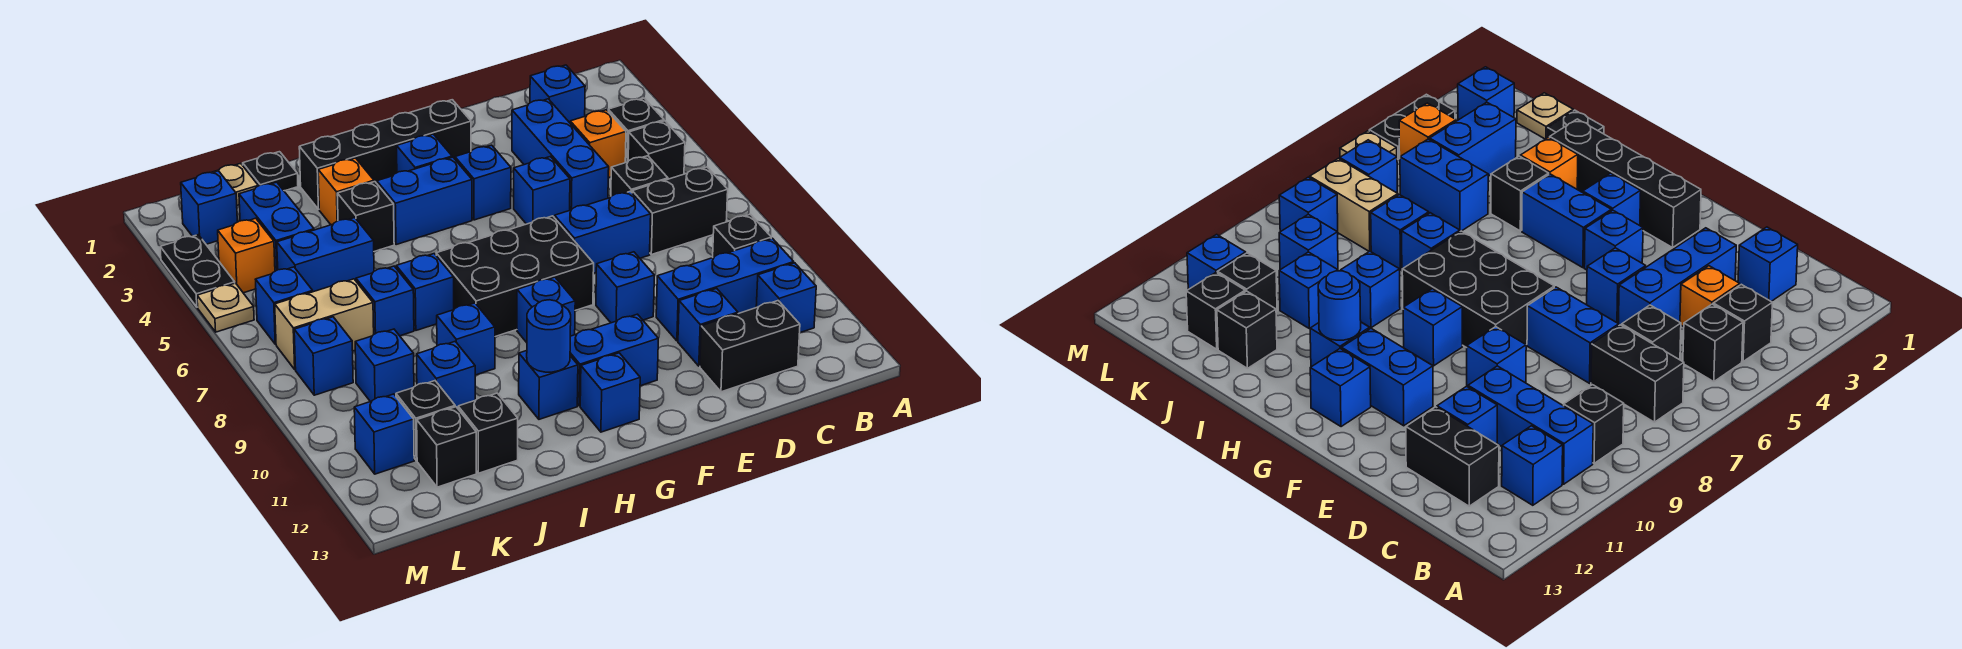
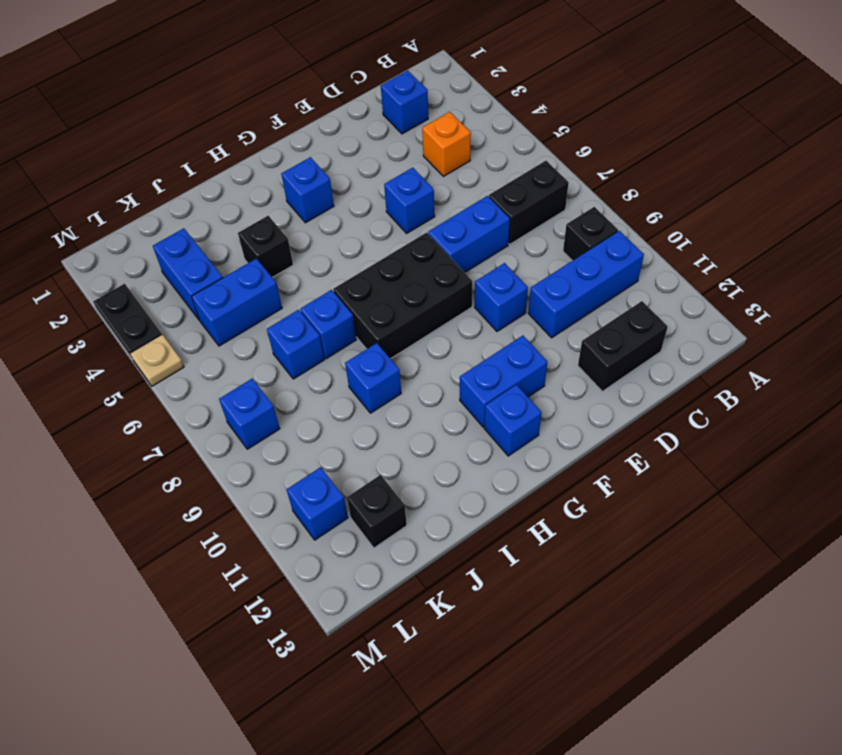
none -> black brick B4 level 1
none -> black brick B5 level 1
none -> blue brick B11 level 1
none -> black brick C6 level 1

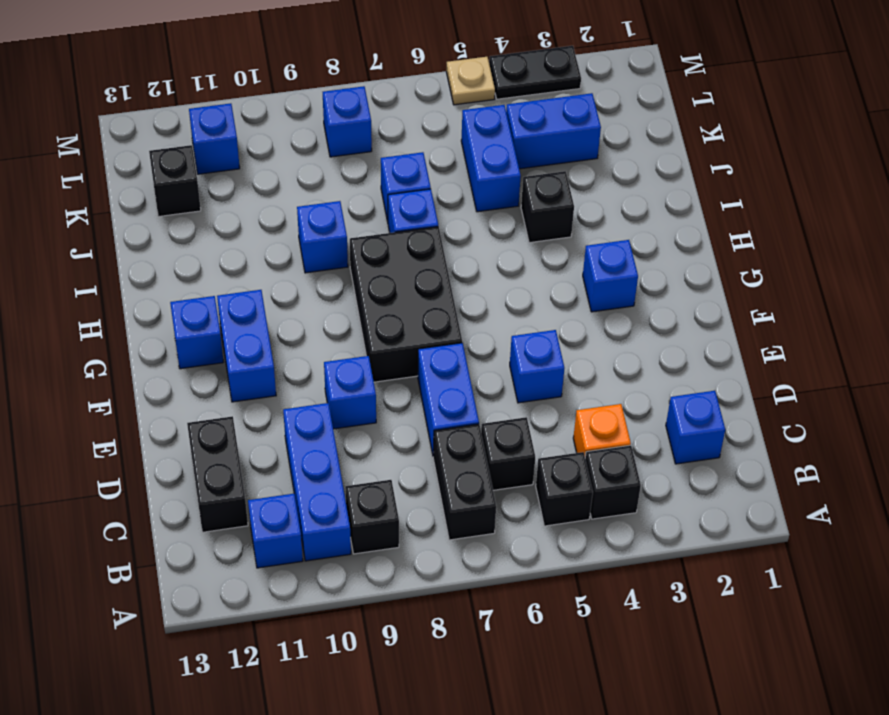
none -> blue brick D3:D5 level 1
none -> blue brick D11 level 1
none -> black brick F2:I2 level 1
none -> blue brick F4 level 1

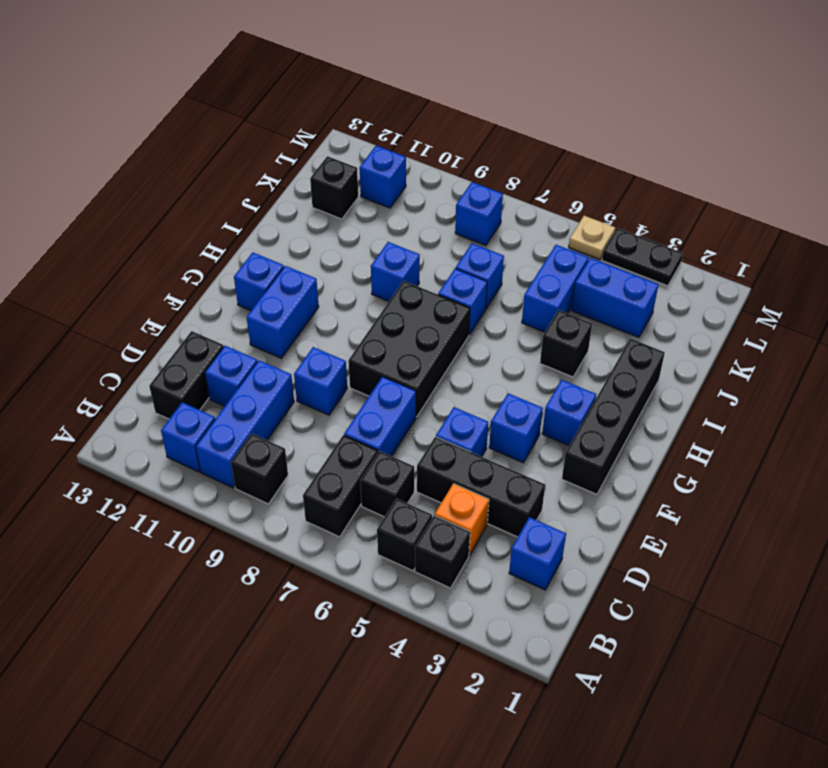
black brick D3:D5 level 1 -> blue brick D3:D5 level 1
none -> blue brick G4:H4 level 1
none -> blue brick G9 level 1
none -> blue brick H11 level 1
none -> orange brick I3 level 1

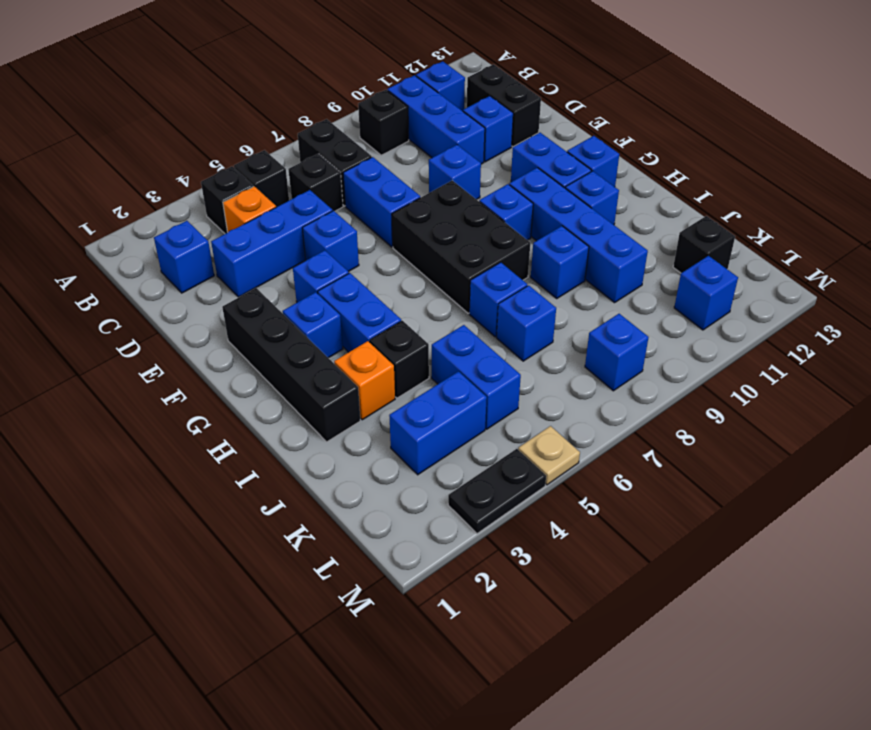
blue brick G10:J10 level 1 -> blue brick J10 level 1
none -> black plate J1 level 1
none -> black brick J12 level 1
none -> tan plate K1 level 1
none -> tan brick K7:L7 level 1

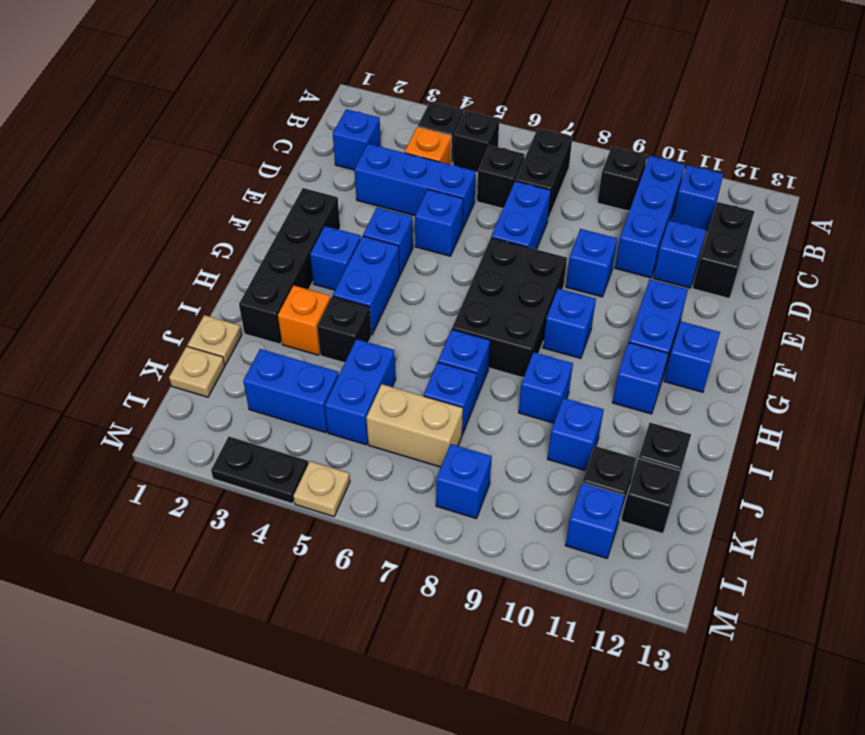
tan plate J1 level 1 -> black plate J1 level 1
tan brick K6:K7 level 1 -> tan brick K7:L7 level 1
none -> blue brick K9 level 1
none -> blue brick L2 level 1
none -> orange brick L4 level 1
none -> blue brick L6 level 1

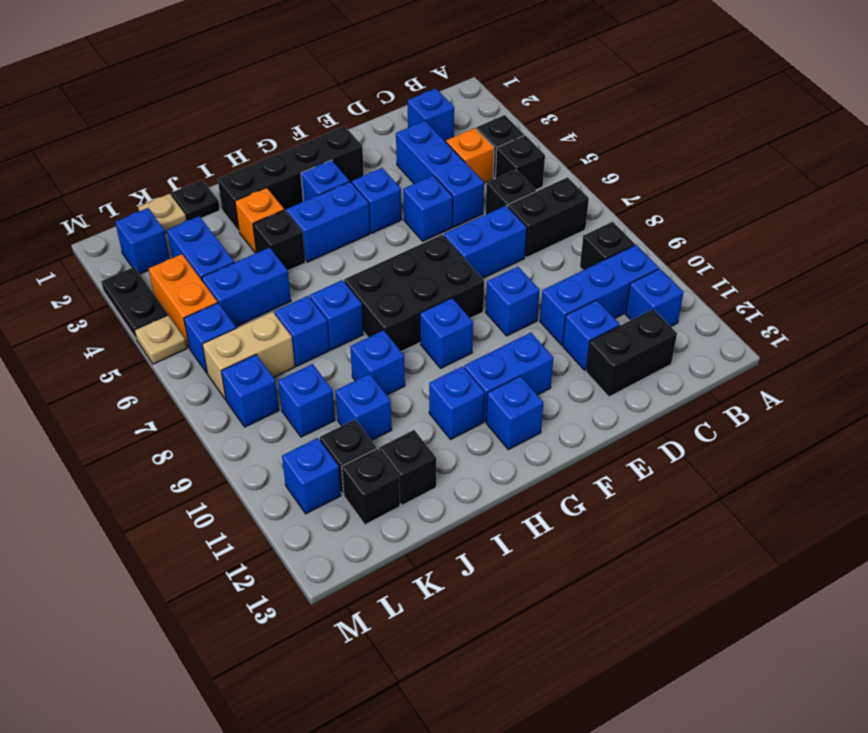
orange brick L4:L5 level 1 -> orange brick L4 level 1
none -> blue round brick H11 level 2

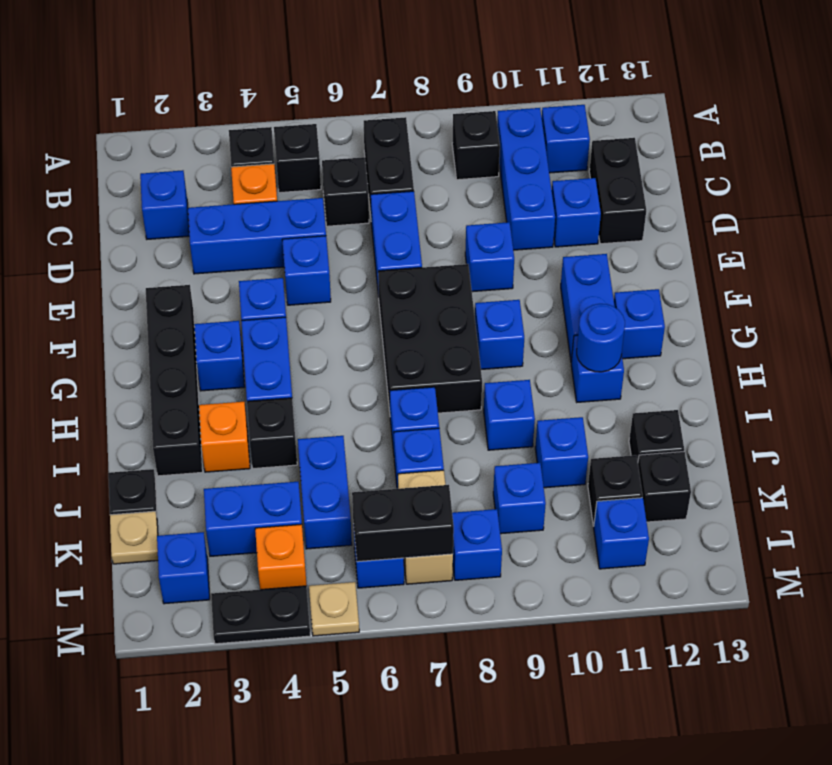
black brick L6:L7 level 2 -> none

